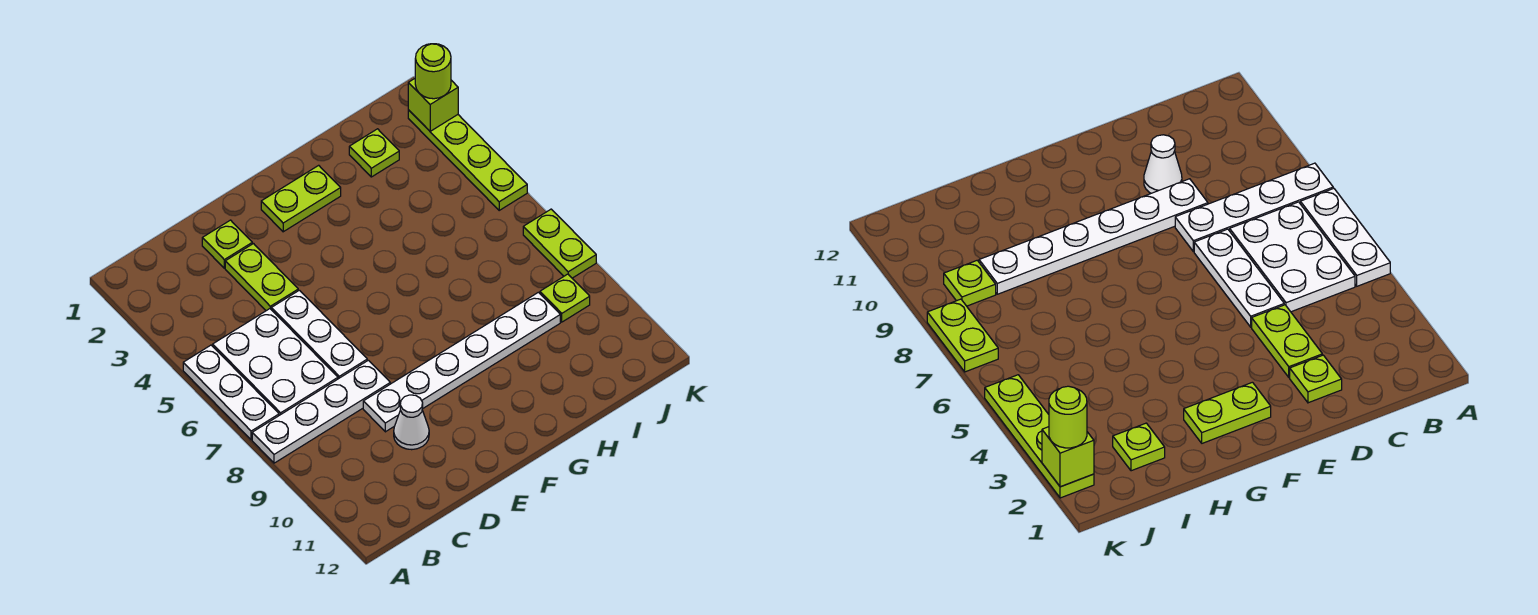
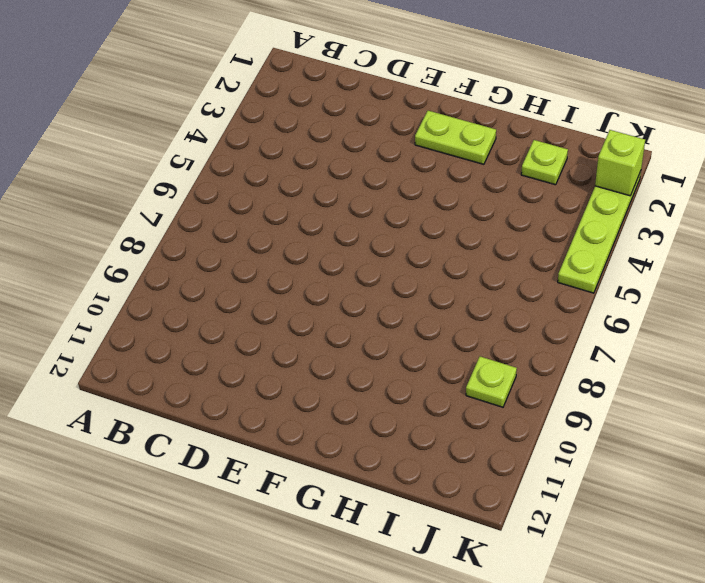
none -> white plate A5:A7 level 1
none -> white plate A8:D8 level 1
none -> white plate B5:C7 level 1

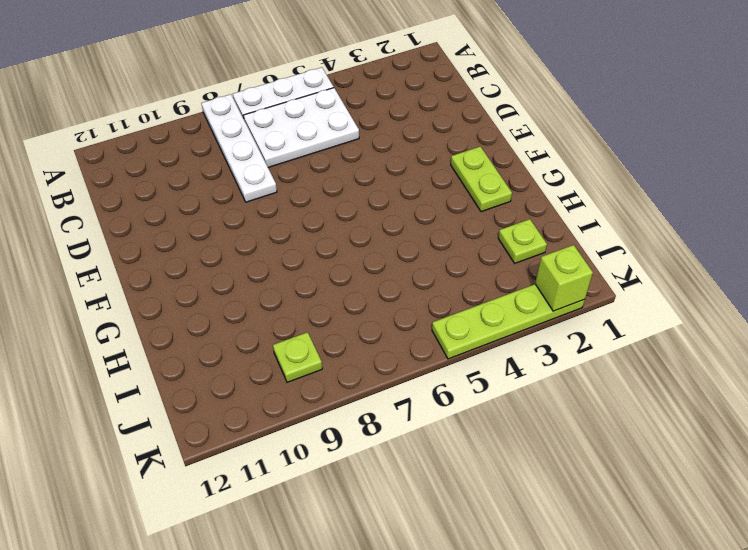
none -> lime plate D2 level 1
none -> lime plate D3:D4 level 1
none -> white plate D5:D7 level 1

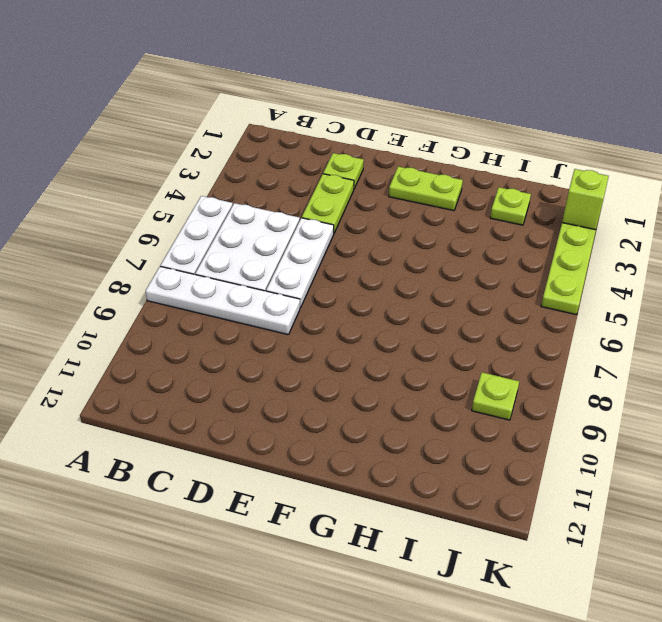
none -> white plate D9:I9 level 1
none -> white cone D10 level 1
none -> lime plate K7:K8 level 1

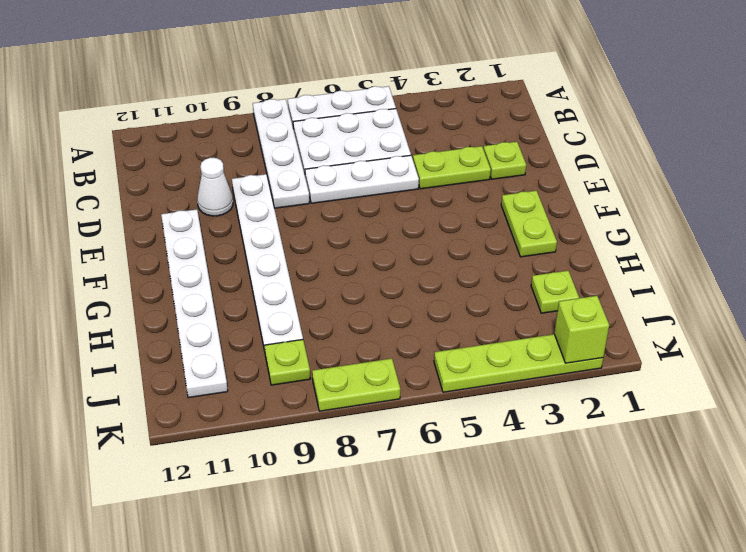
white plate E11:J11 level 1 -> none
none -> lime round brick K2 level 3

